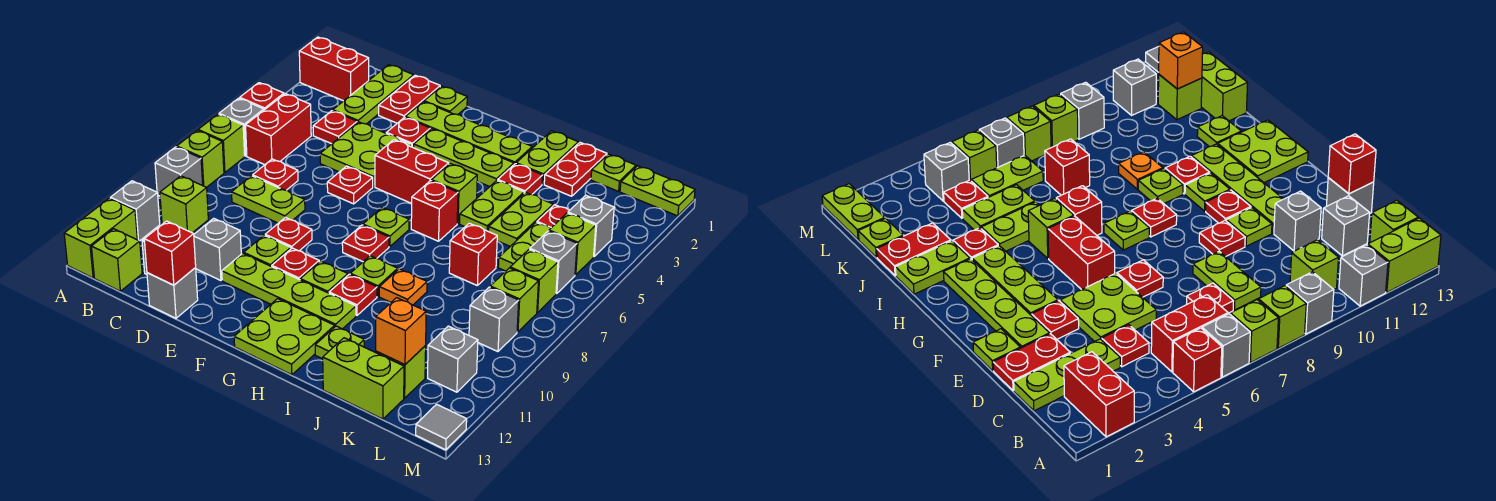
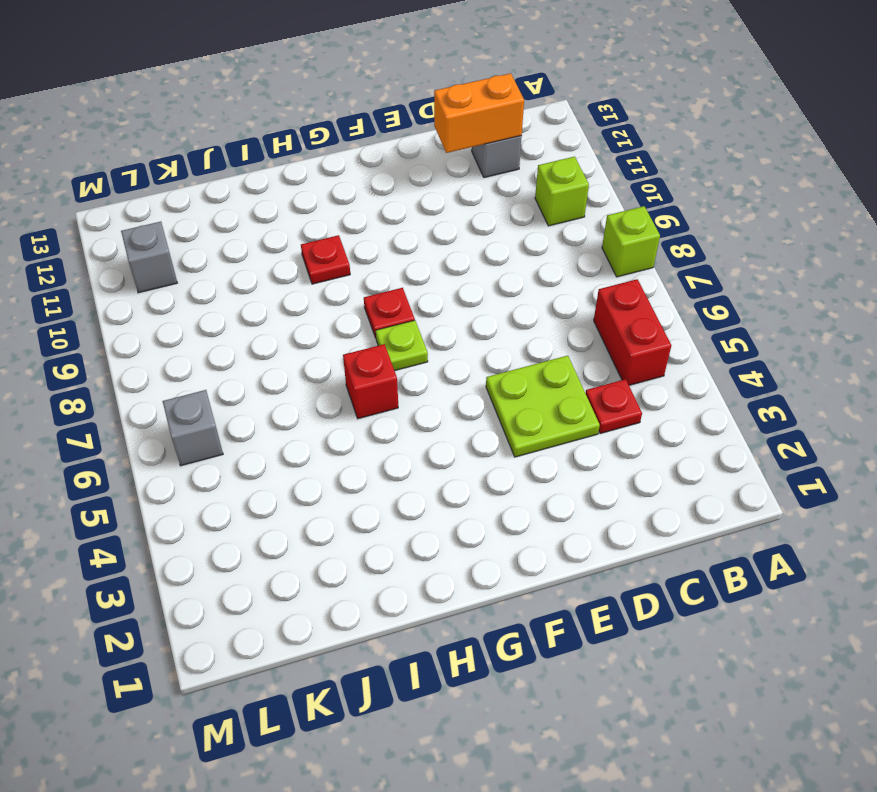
orange brick C12:D12 level 2 -> none
none -> red brick A2:B2 level 1
none -> red brick A5 level 1
none -> grey brick A6 level 1
none -> lime brick A7 level 1

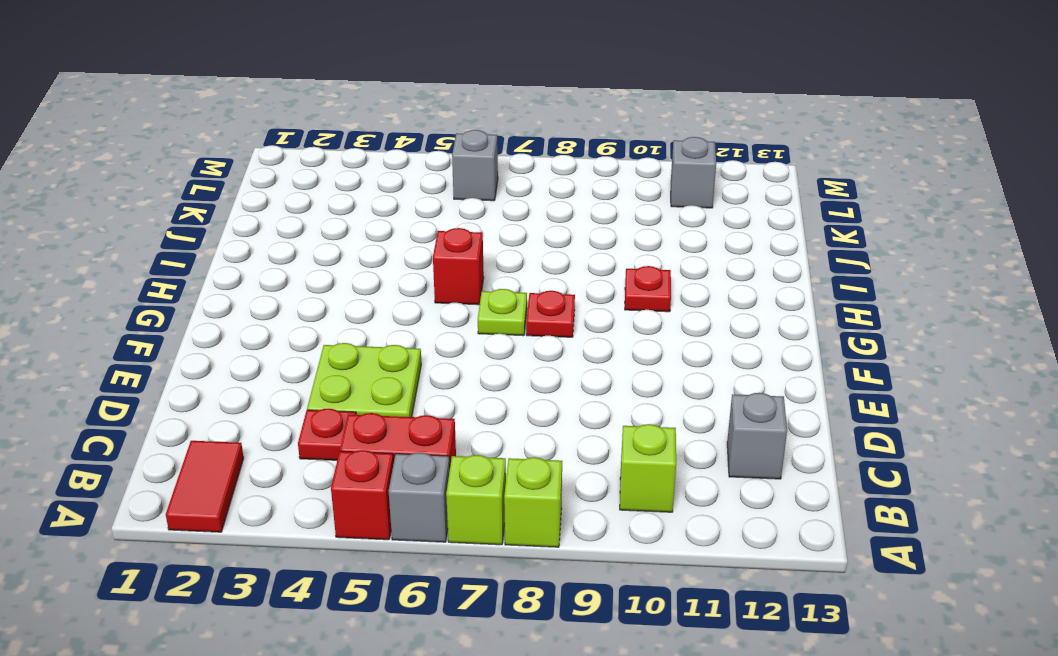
red tile A2:B2 level 1 -> red brick A2:B2 level 1
none -> grey brick A9 level 1
none -> grey brick A11 level 1
none -> lime brick A12:A13 level 1
none -> lime brick B13 level 1

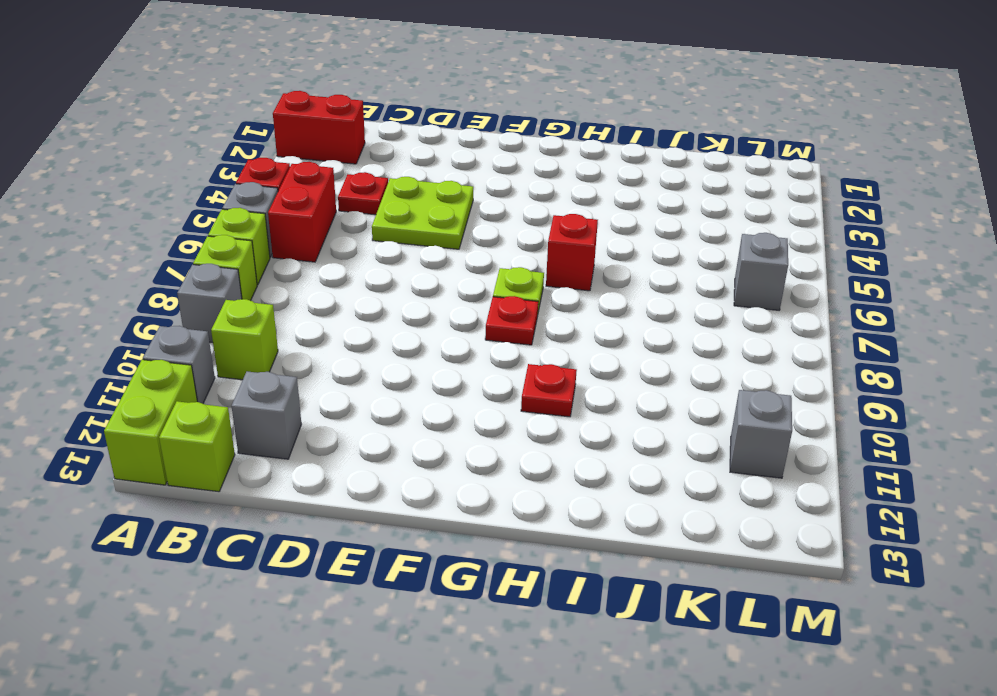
none -> lime plate C1:C3 level 1
none -> red plate C7 level 1
none -> lime plate C8:D8 level 1
none -> red plate D1:D2 level 1

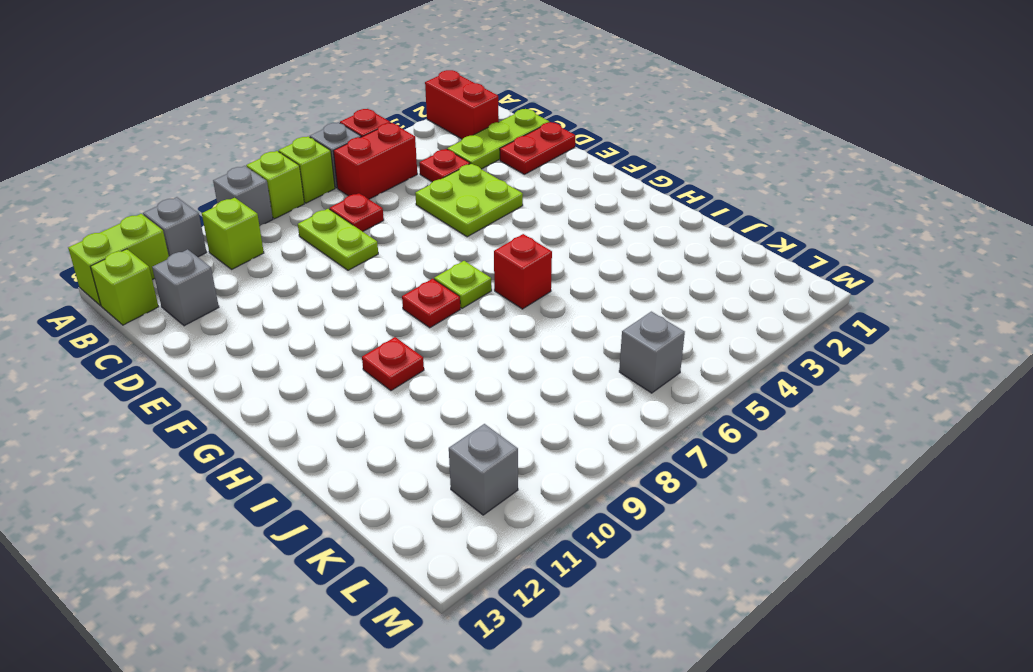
none -> grey brick D11 level 1
none -> grey brick D13 level 1
none -> lime plate E1 level 1
none -> lime plate E2:H2 level 1

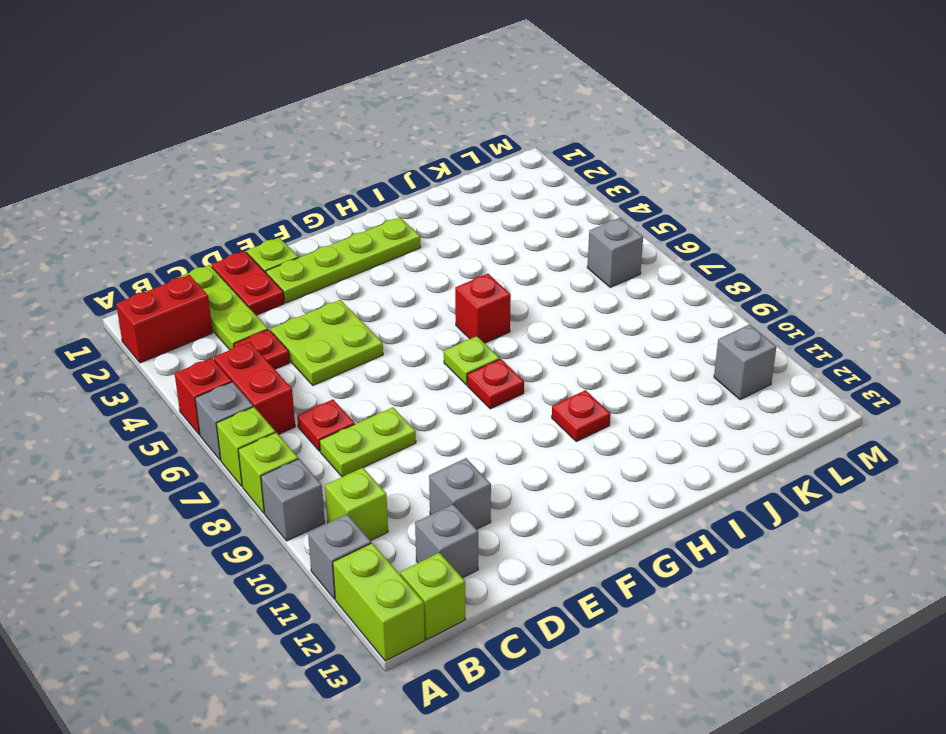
none -> grey brick D13 level 1
none -> red plate E3 level 1
none -> red plate E6 level 1
none -> red plate E9 level 1

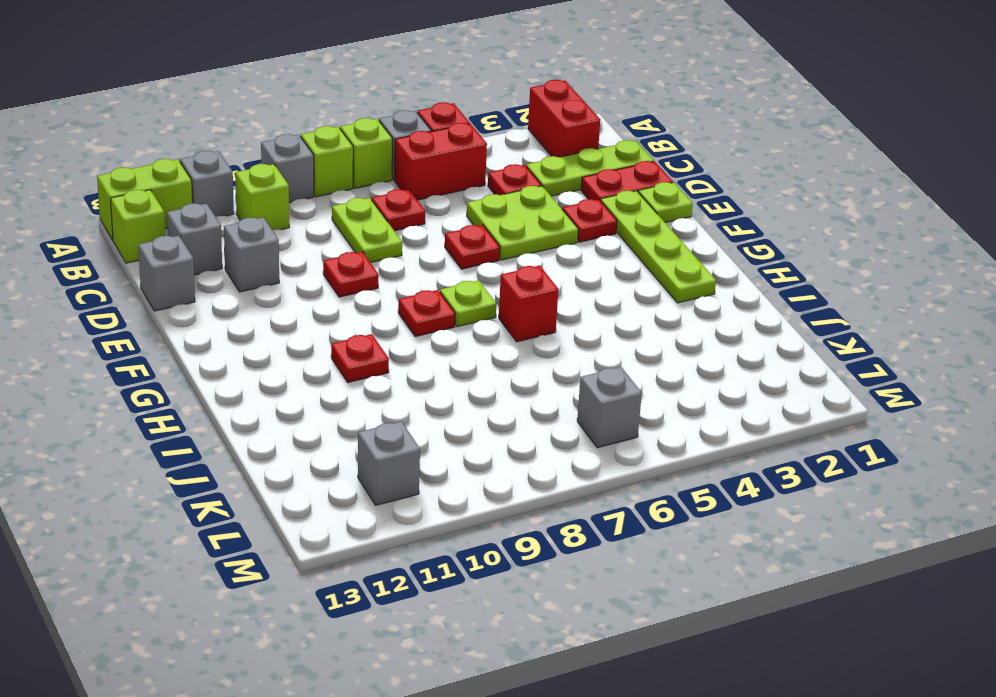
none -> lime plate E10 level 1
none -> lime plate E11:H11 level 1
none -> lime plate F3:H3 level 1
none -> red brick F5:G5 level 1

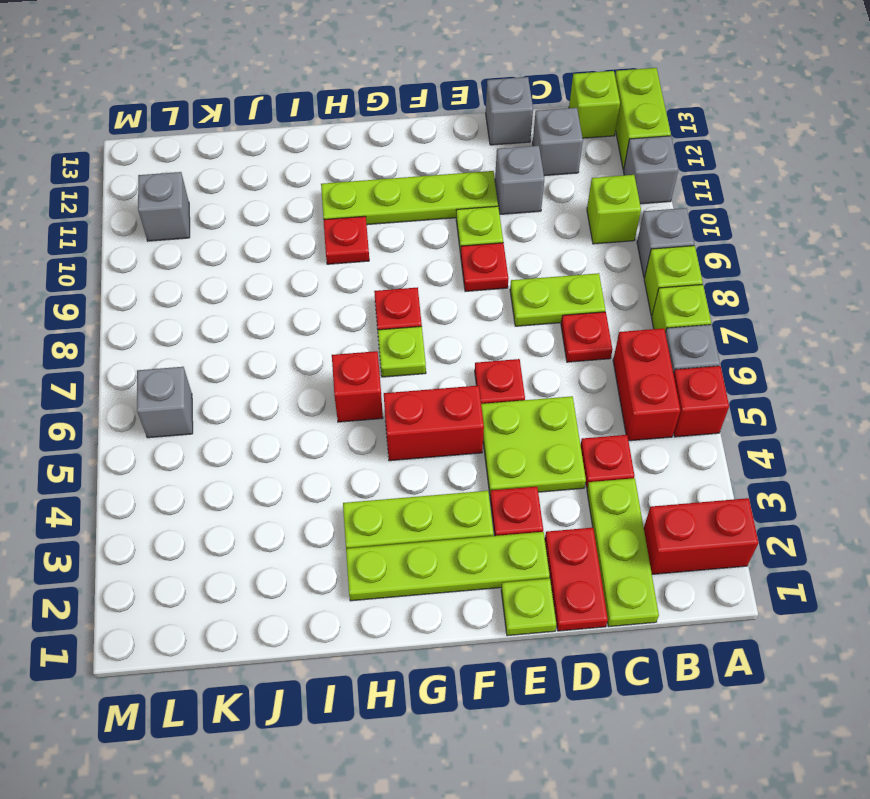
none -> red plate F10 level 1
none -> lime plate G10 level 1
none -> lime plate G12:H13 level 1
none -> lime brick H5 level 1

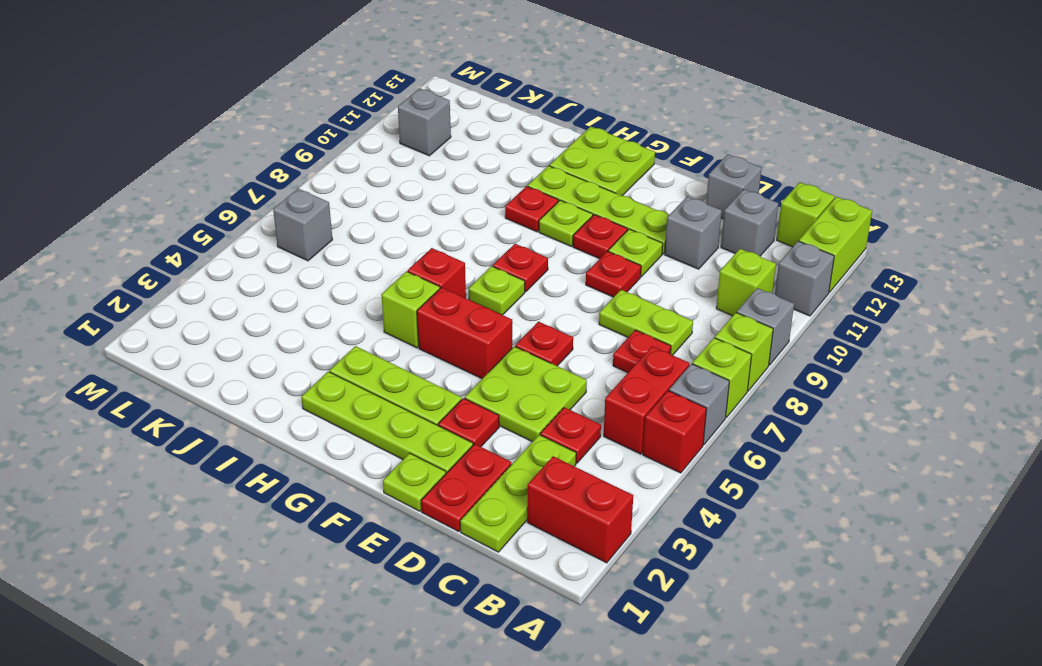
none -> lime plate H9 level 1
none -> lime plate I1:I2 level 1
none -> red plate I3 level 1
none -> lime plate I4:I5 level 1

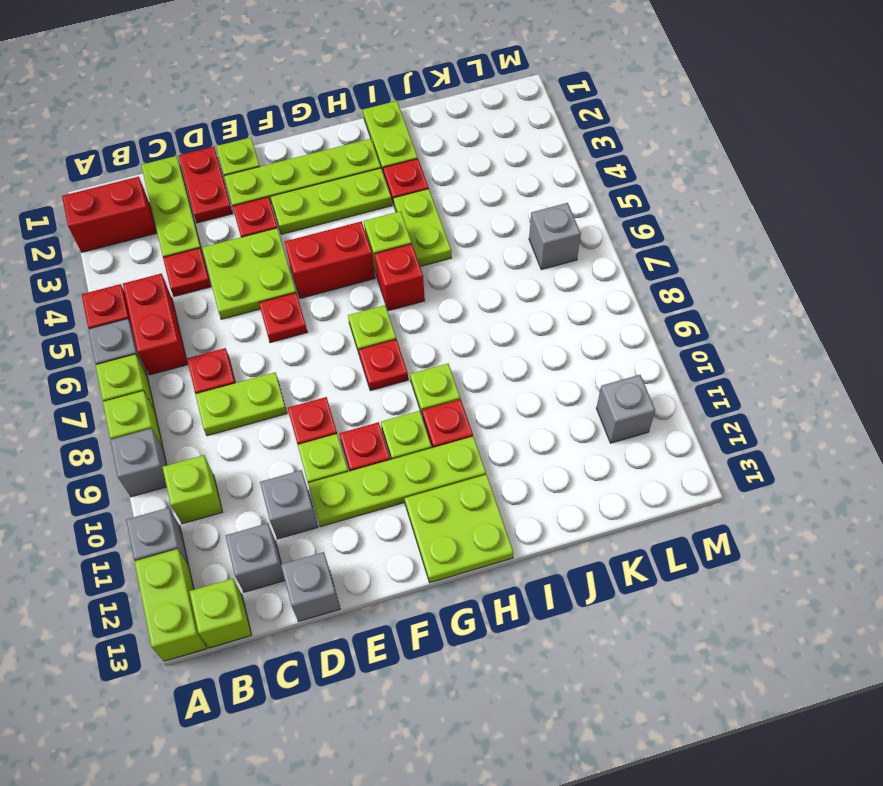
none -> orange plate I9 level 1
none -> lime plate I12 level 1
none -> red plate J1:J2 level 1
none -> lime plate J4:J5 level 1

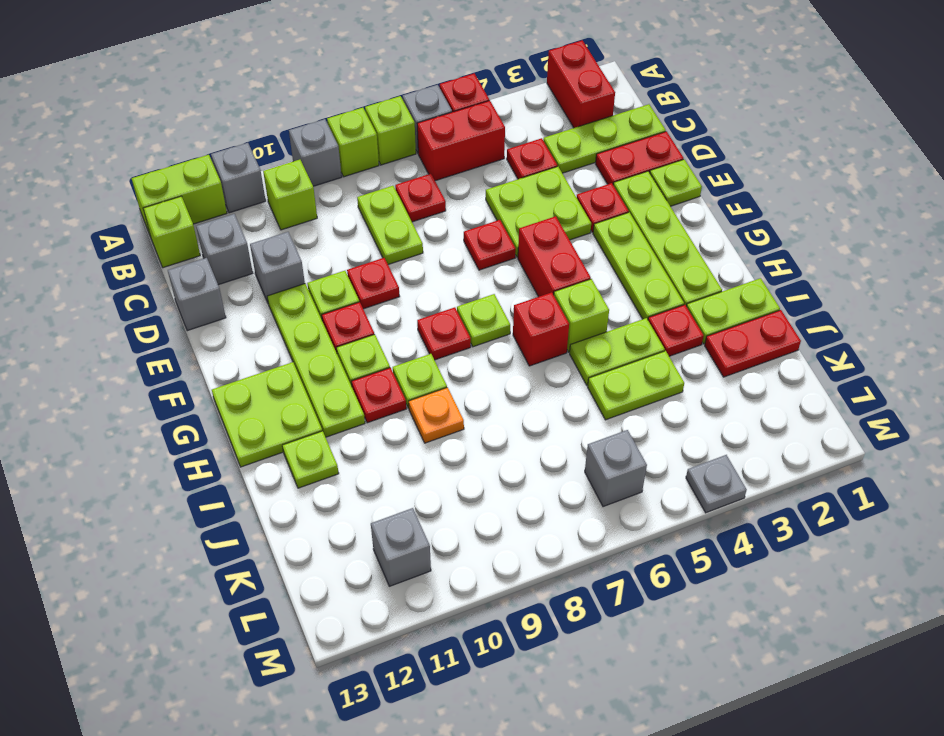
grey plate M4 level 1 -> none
none -> red brick J7 level 1
none -> lime brick J13:K13 level 1
none -> lime plate K1 level 1
none -> red plate K4 level 1

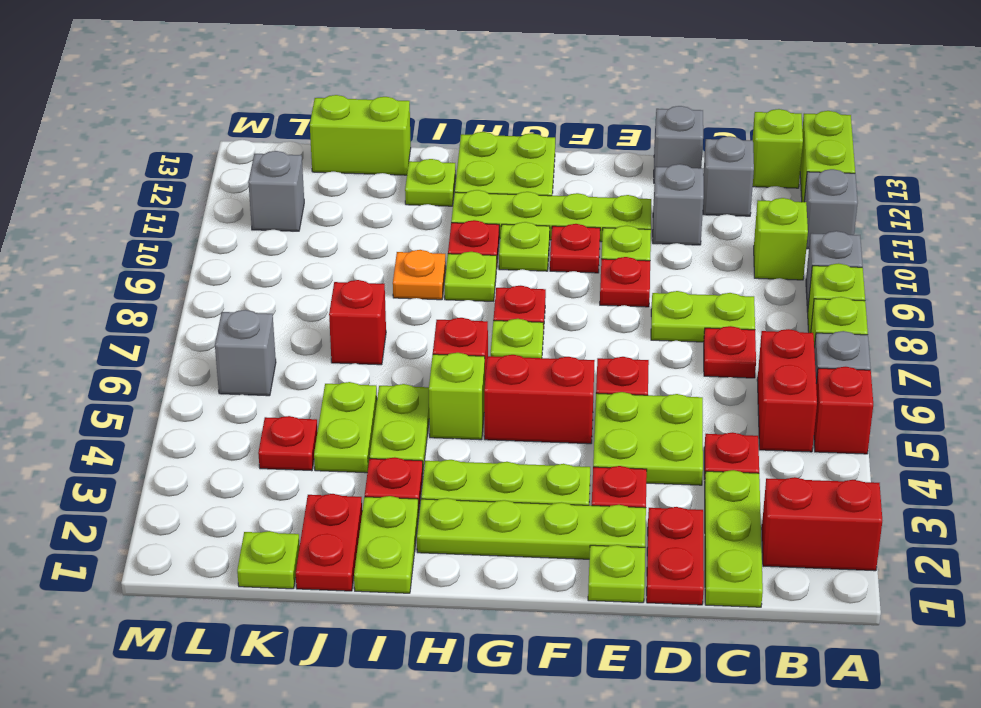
none -> lime plate K5:K6 level 1
none -> lime brick K12 level 1
none -> lime plate L1:M1 level 1
none -> grey brick L4 level 1

